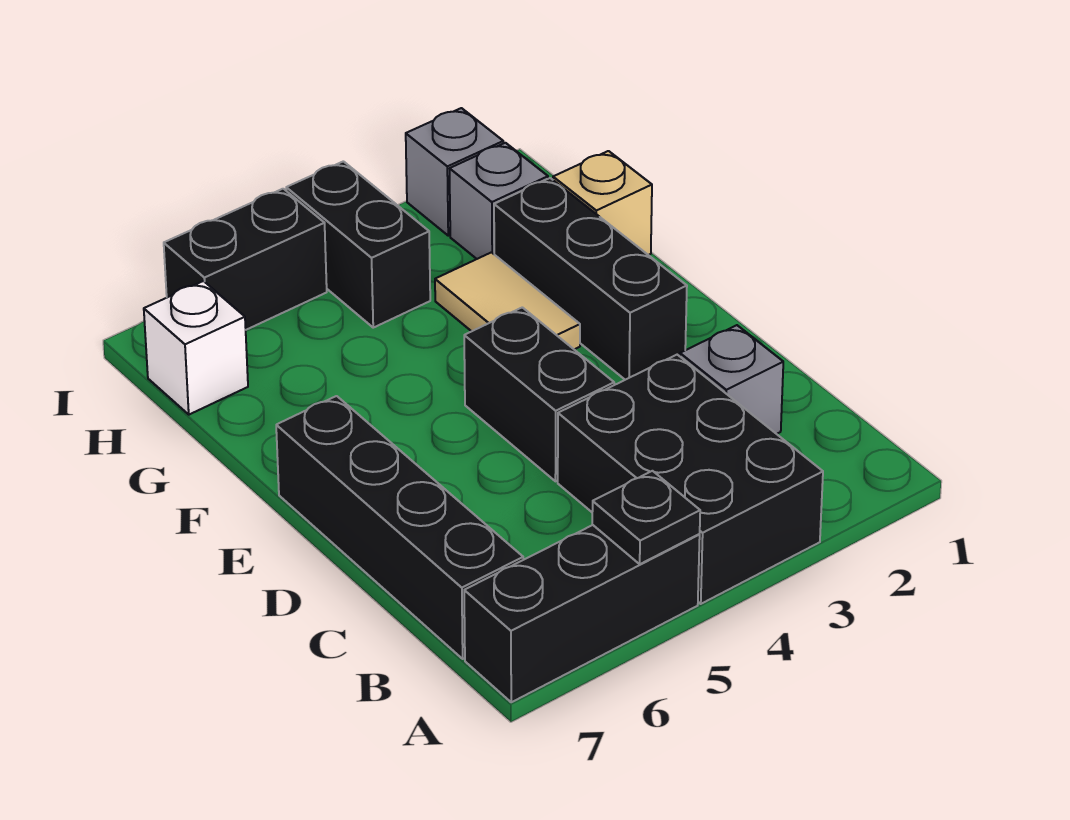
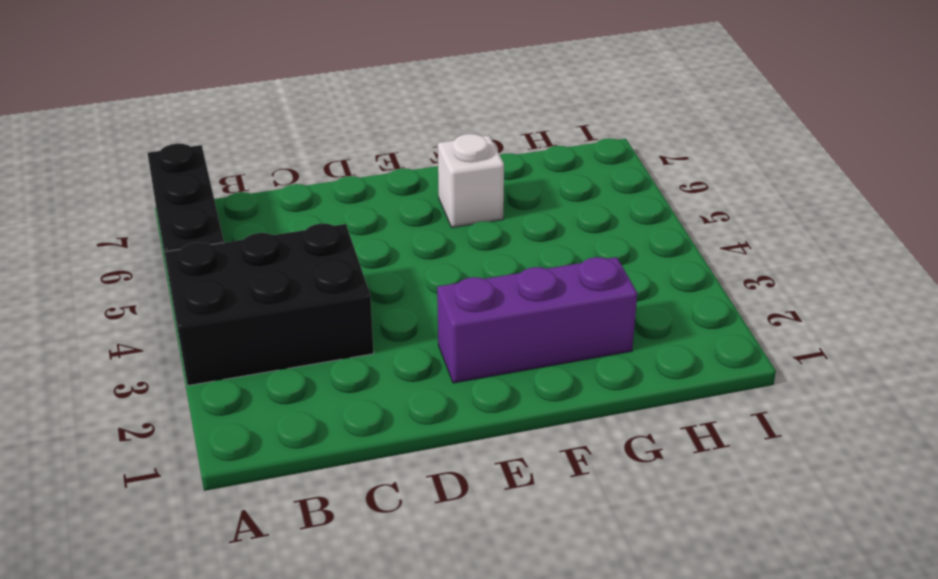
purple brick E2:G2 level 1 -> black brick E2:G2 level 1
white brick F6 level 1 -> white brick H7 level 1
none -> black brick B7:E7 level 1
none -> grey brick C2 level 1
none -> black brick D4:E4 level 1

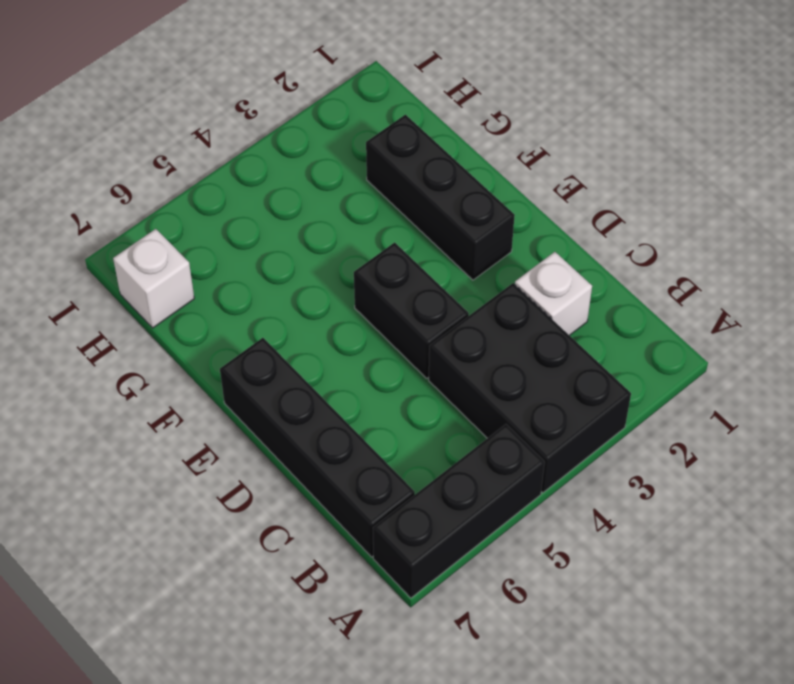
white brick C2 level 1 -> grey brick C2 level 1
none -> tan tile F3:G3 level 1
none -> tan brick G1 level 1
none -> grey brick H2 level 1

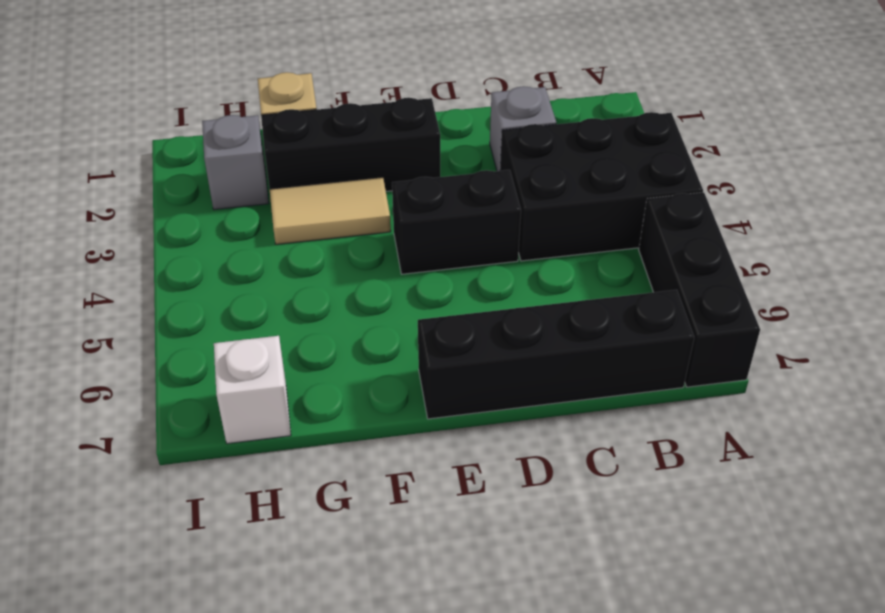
none -> black brick H4:I4 level 1
none -> grey brick I2 level 1
none -> black brick I5:I6 level 1

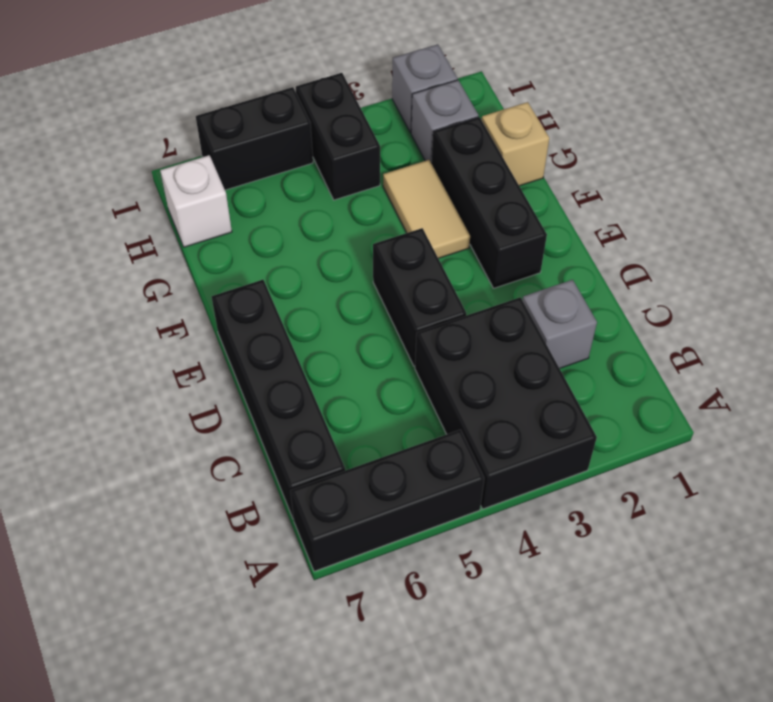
none -> black plate A5 level 2

